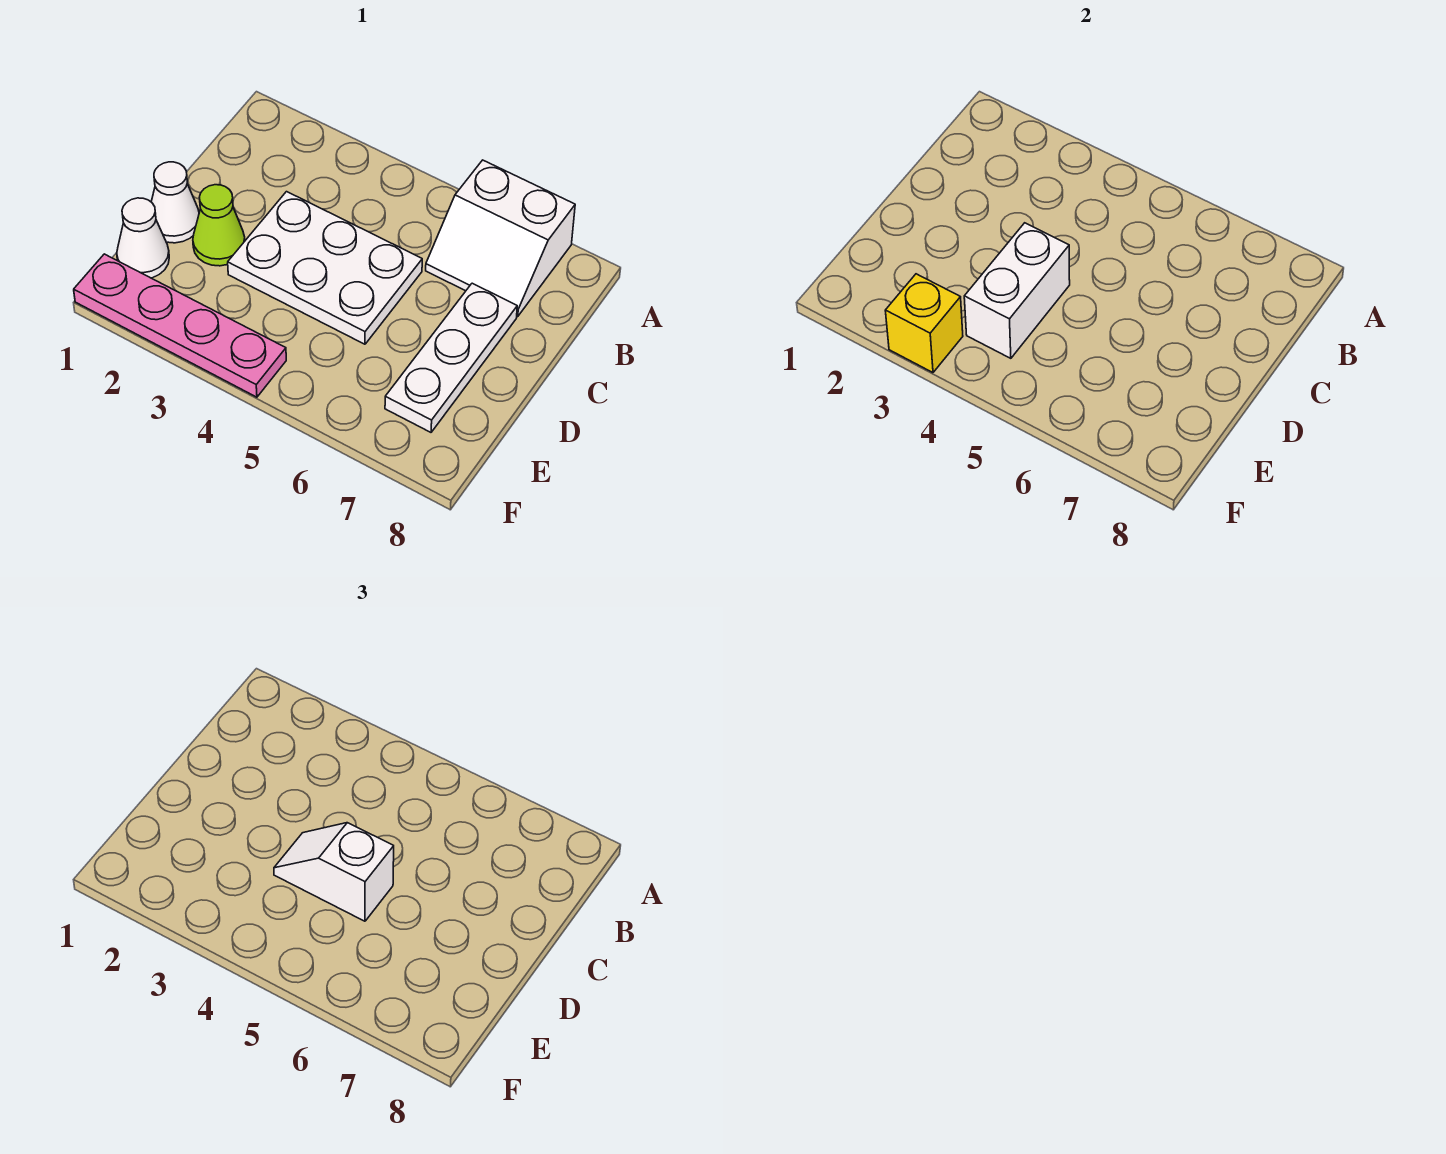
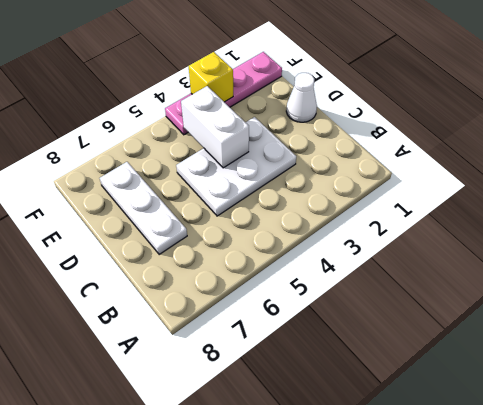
none -> white slope A6:B7 level 1 top A
none -> lime cone D2 level 1

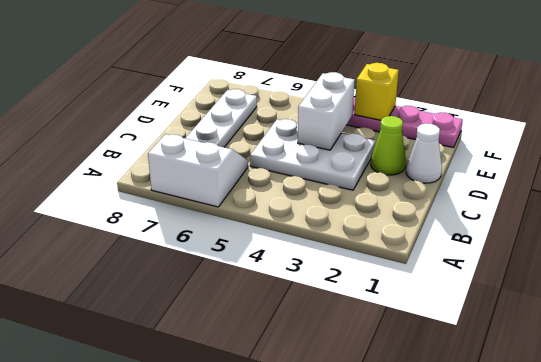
none -> white cone E1 level 1
none -> white slope D4:D5 level 3 top 5

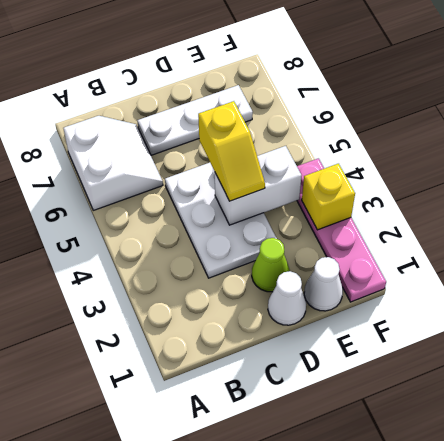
yellow slope D4:D5 level 3 top 5 -> white slope D4:D5 level 3 top 5

